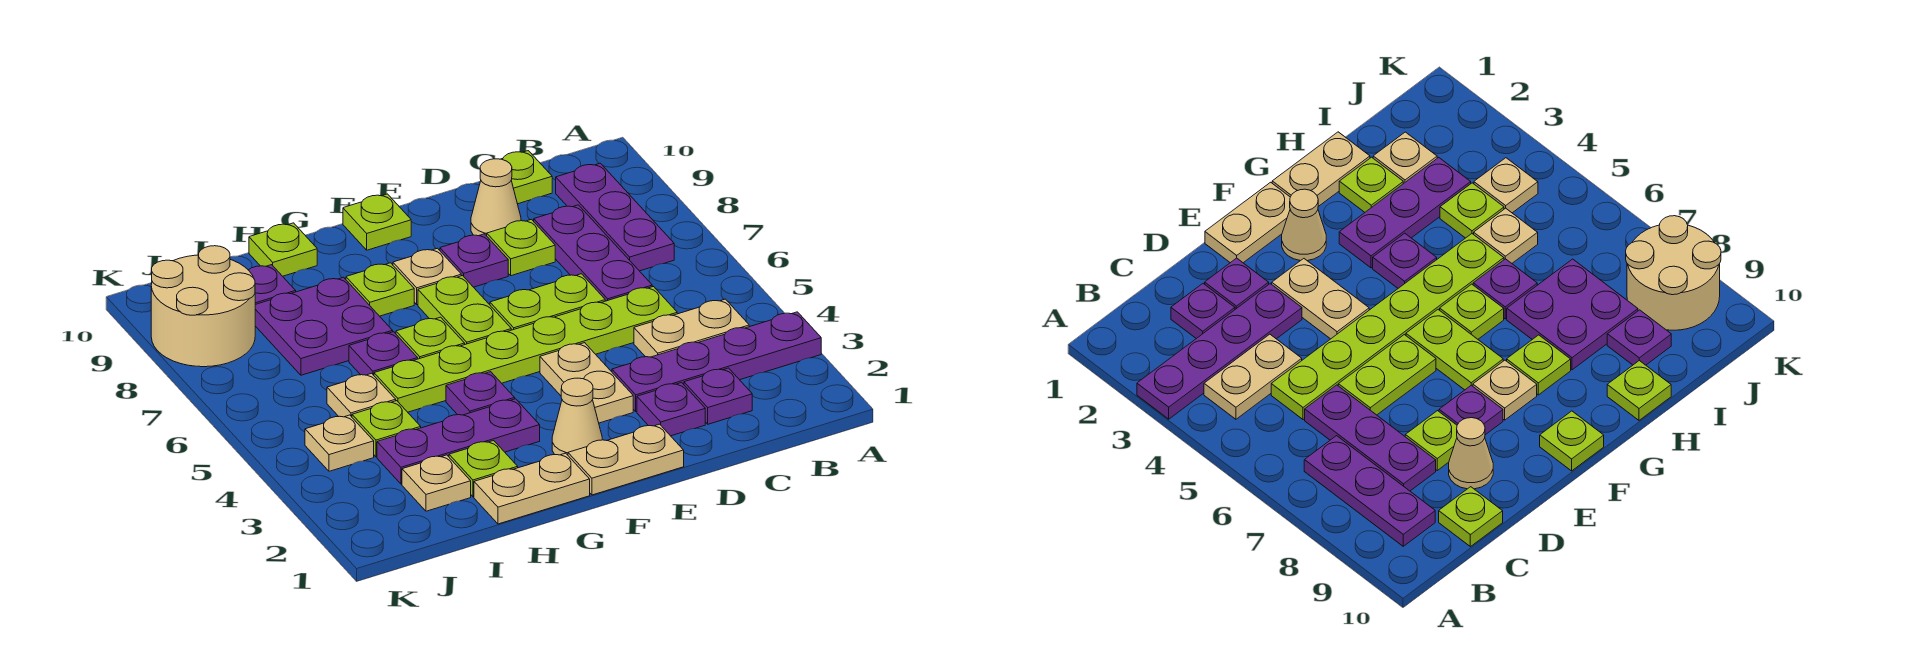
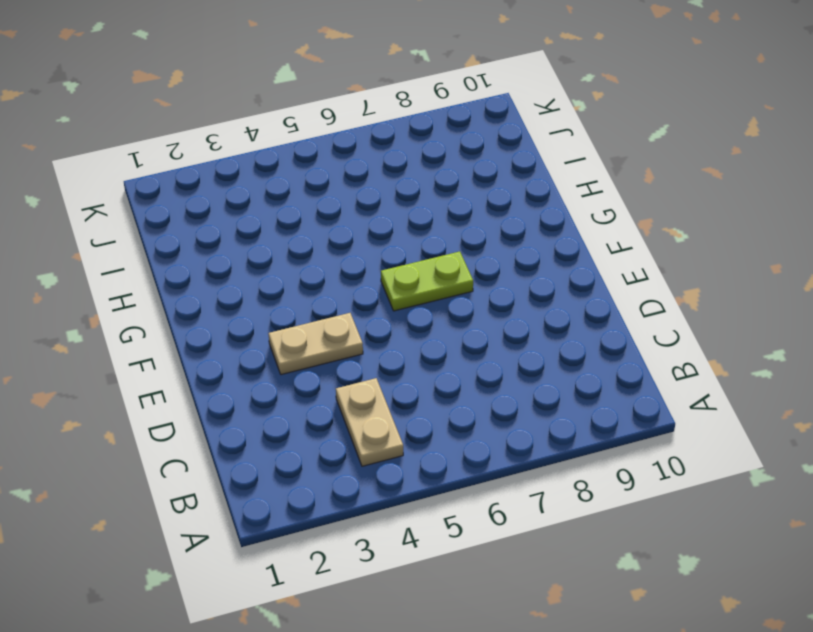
none -> purple plate A3:D3 level 1
none -> purple plate B7:B9 level 1
none -> purple plate C2 level 1
none -> lime plate C5:H5 level 1

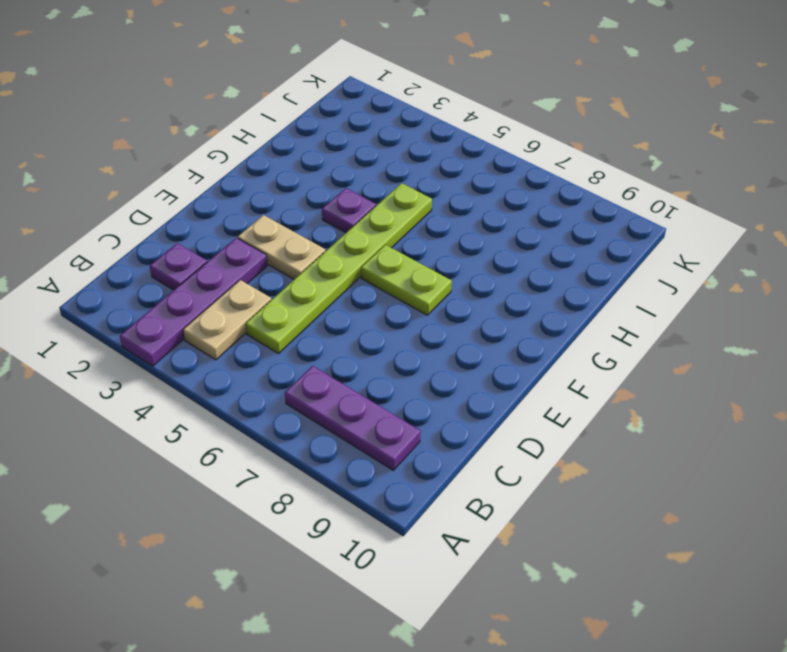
none -> purple plate C6:C8 level 1
none -> lime plate C10 level 1
none -> purple plate D2 level 1
none -> lime plate D6:E6 level 1

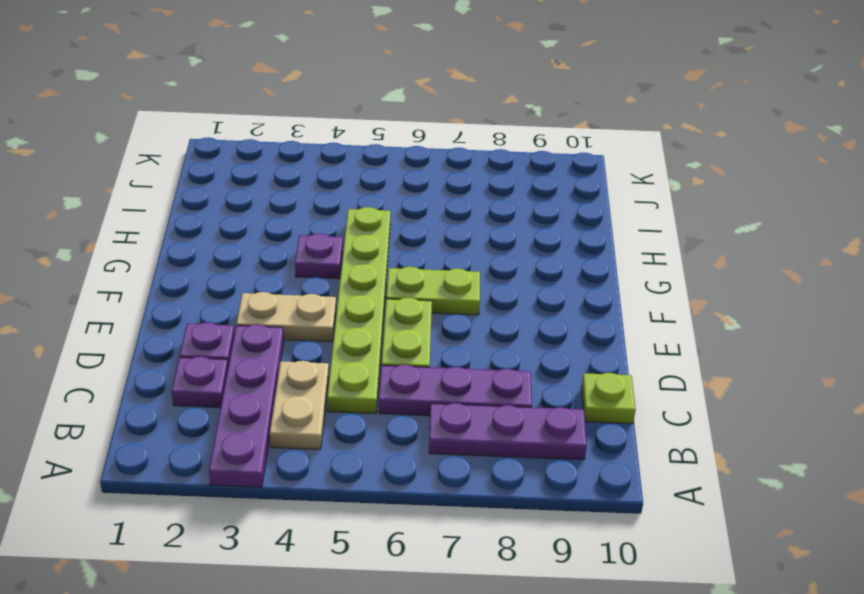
none -> lime plate D8 level 1
none -> tan cone D9 level 1
none -> tan plate E1:F1 level 1
none -> purple plate E8 level 1

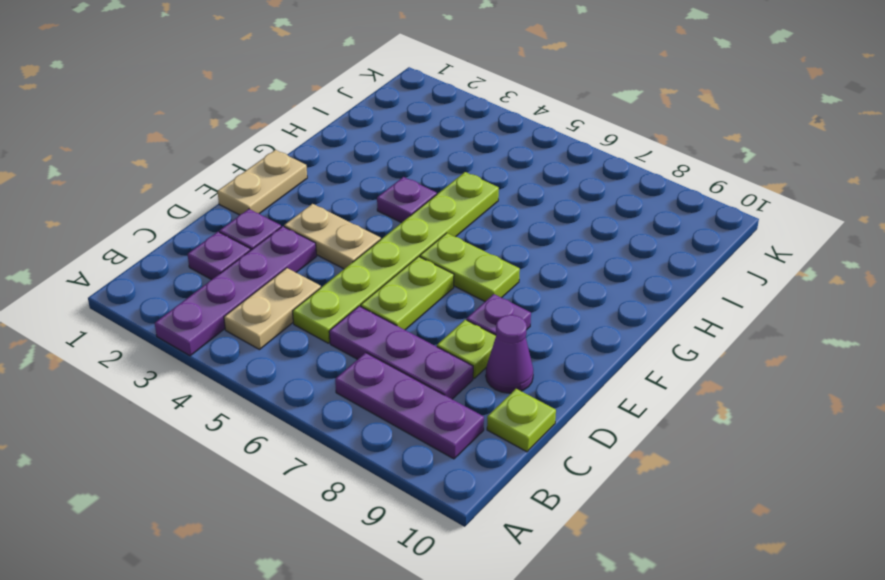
purple cone D9 level 1 -> tan cone D9 level 1
none -> tan cone F2 level 1
none -> tan plate F8 level 1
none -> lime plate F10 level 1
none -> tan plate G1:H1 level 1

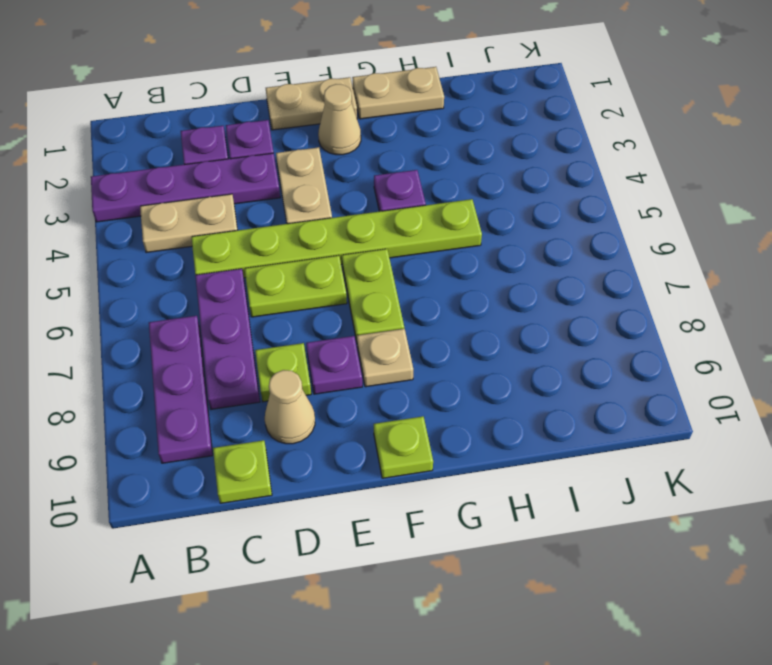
none -> purple plate G3:I3 level 1
none -> lime plate G6 level 1
none -> lime plate G8 level 1
none -> lime plate H2 level 1

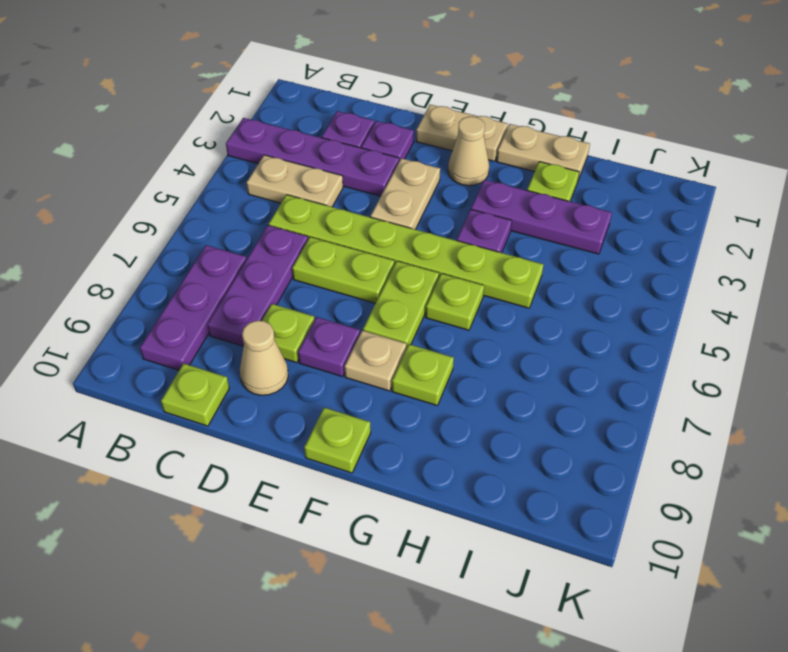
none -> purple plate H6 level 1
none -> purple plate H7:I8 level 1
none -> lime plate H10 level 1
none -> tan plate I2 level 1

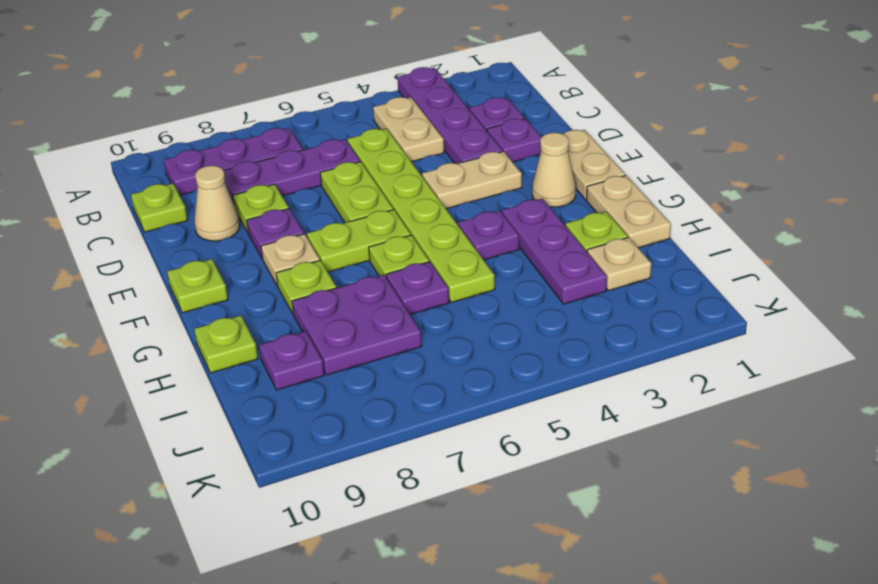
none -> lime plate I4 level 1
none -> tan plate I5 level 1
none -> tan plate J4 level 1
none -> tan round brick J8:K9 level 1

